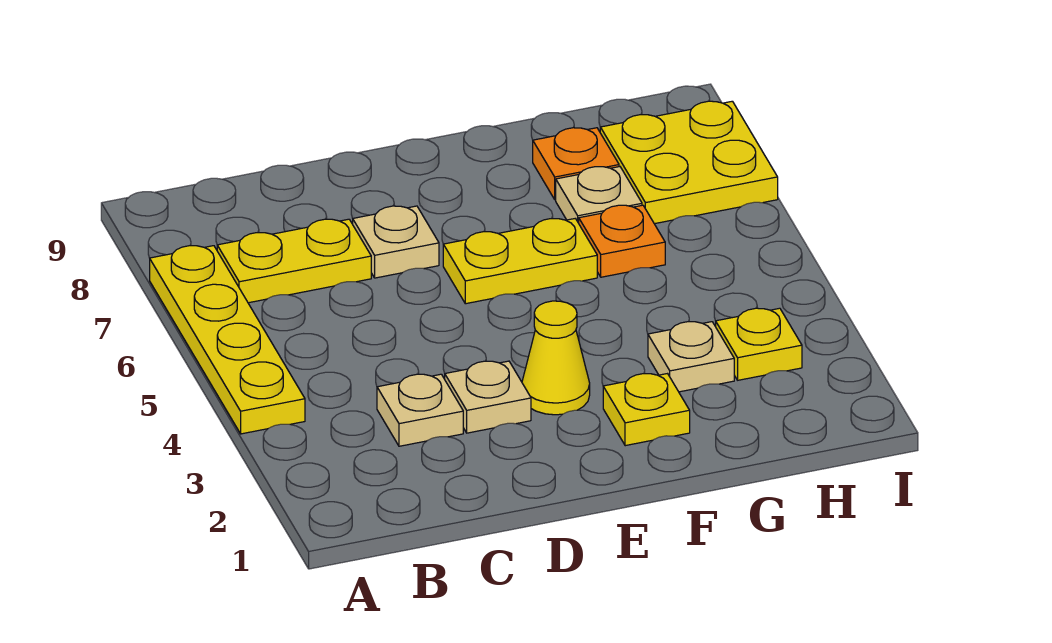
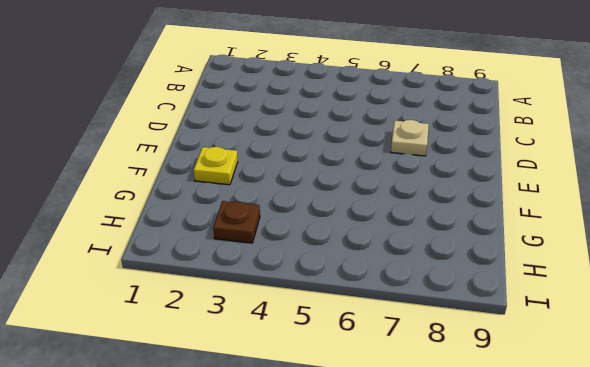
brown plate H3 level 1 -> yellow plate H3 level 1
none -> yellow plate A4:A7 level 1
none -> yellow plate B7:C7 level 1
none -> tan plate C3 level 1

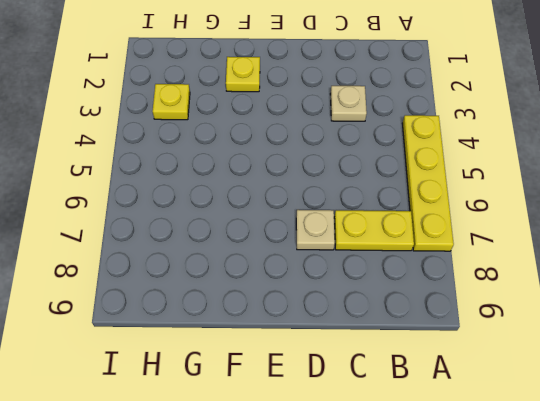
none -> tan plate D3 level 1
none -> yellow cone E3 level 1
none -> yellow plate E6:F6 level 1

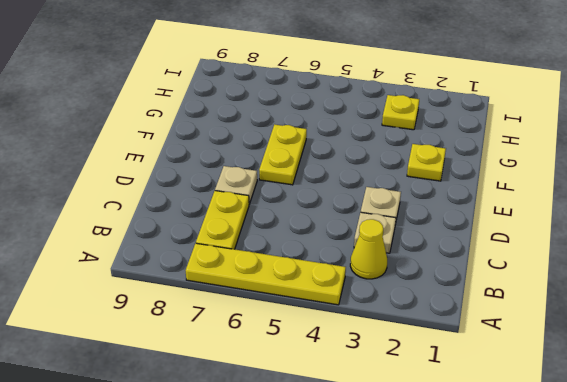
yellow cone B3 level 1 -> yellow cone E3 level 1
none -> tan plate G3 level 1
none -> orange plate G6 level 1
none -> tan plate G7 level 1

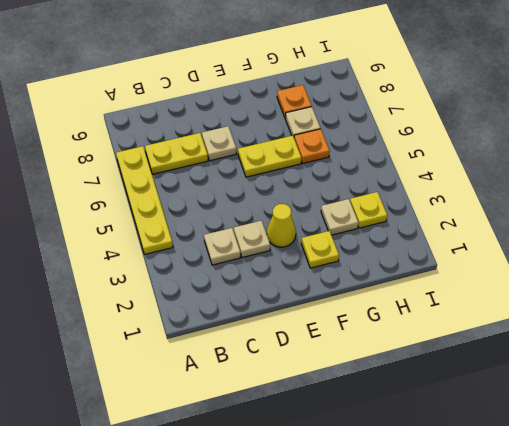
none -> yellow plate H7:I8 level 1

